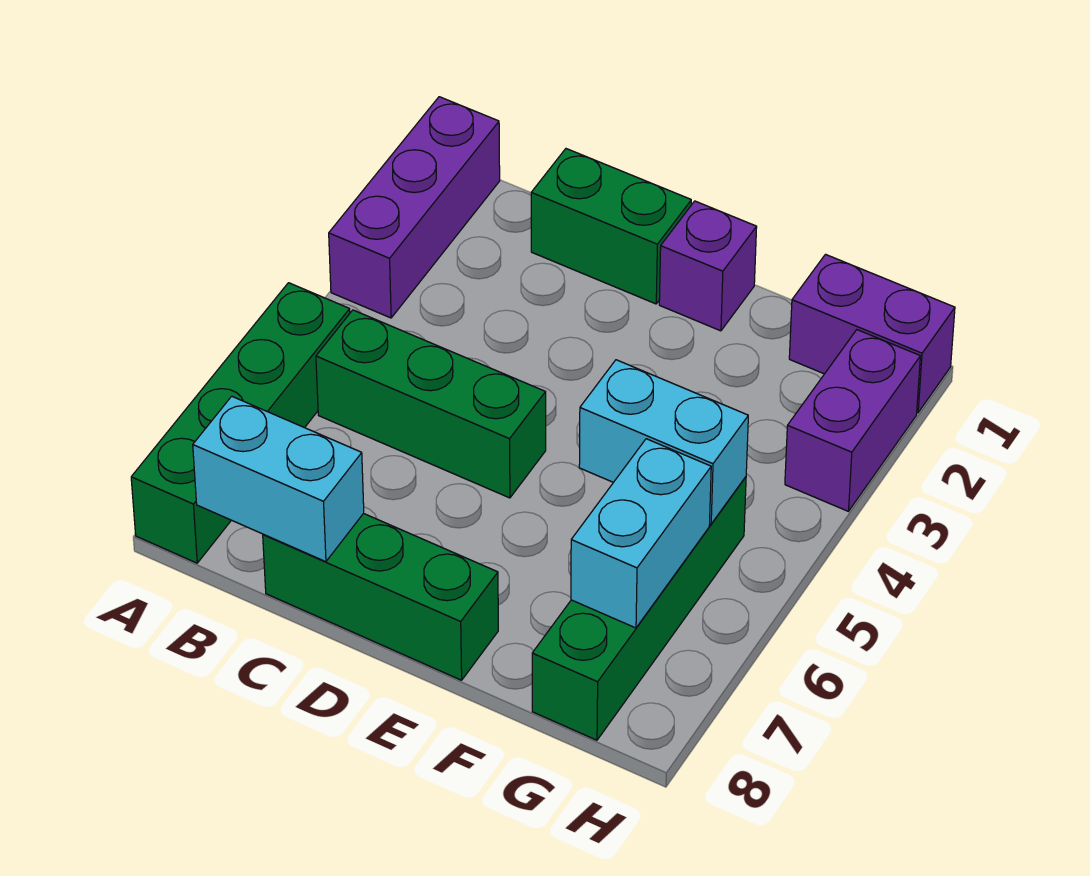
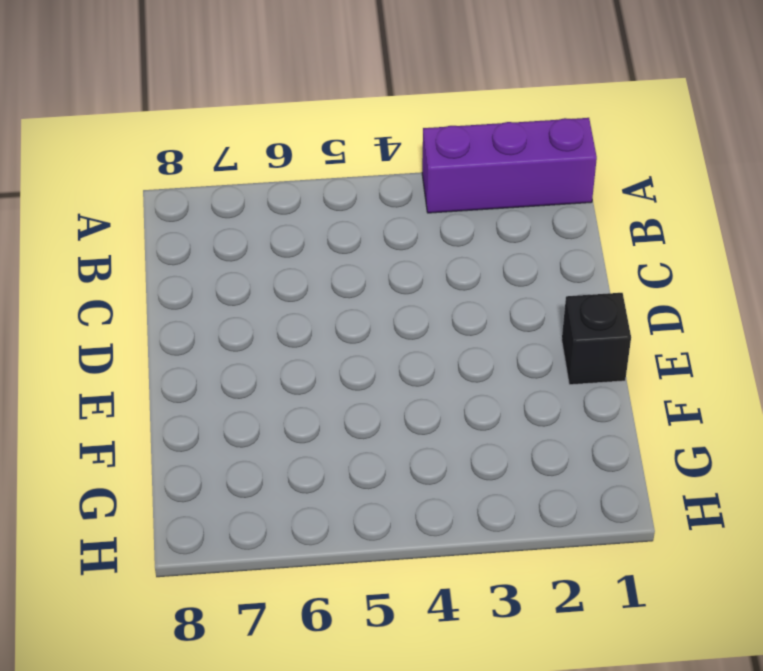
black brick E1 level 1 -> purple brick E1 level 1
none -> green brick A5:A8 level 1
none -> green brick B5:D5 level 1
none -> green brick C1:D1 level 1

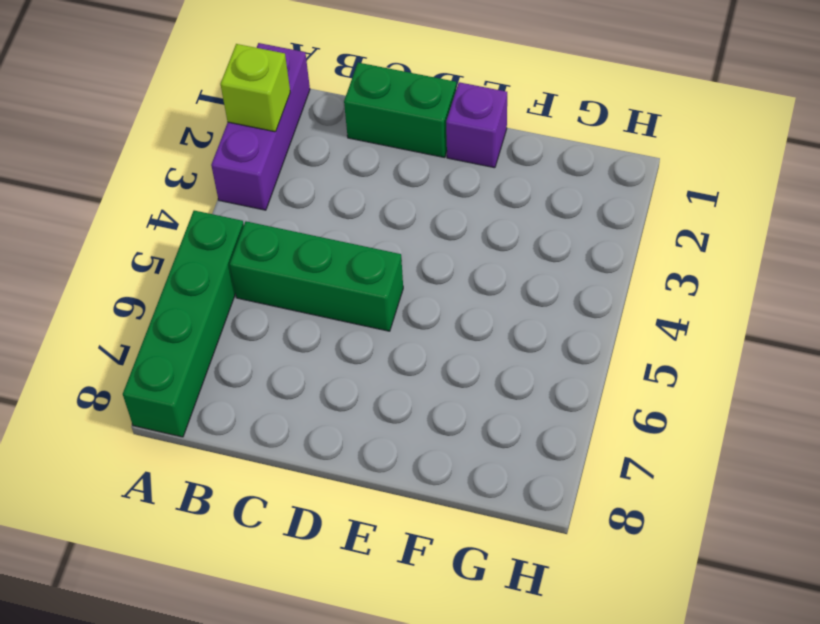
lime brick A2 level 2 -> none
none -> green brick C8:E8 level 1
none -> purple brick G1:H1 level 1
none -> green brick G5:G8 level 1

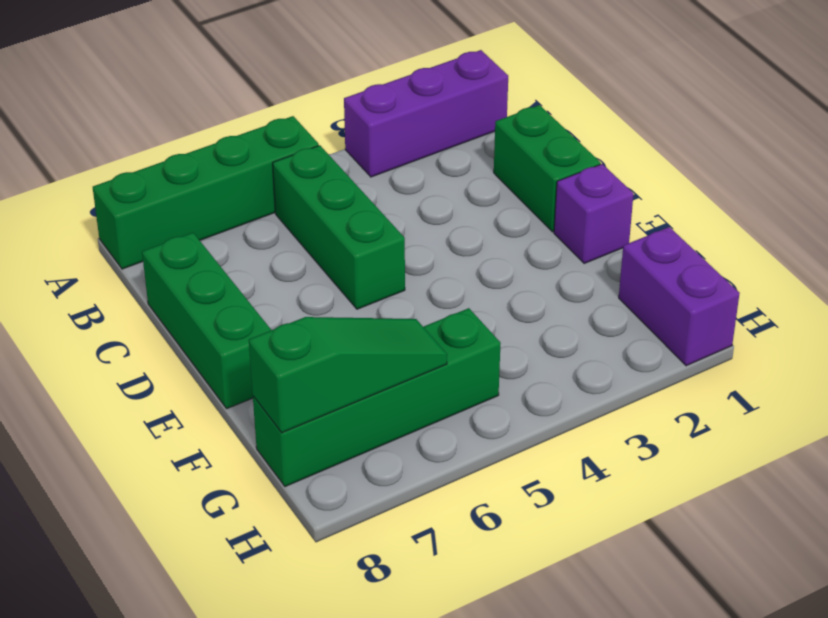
green slope G6:G8 level 2 top 8 -> cyan brick G6:G7 level 2
none -> purple brick H2:H3 level 1
none -> cyan brick B8:C8 level 2
none -> cyan brick F5:G5 level 2

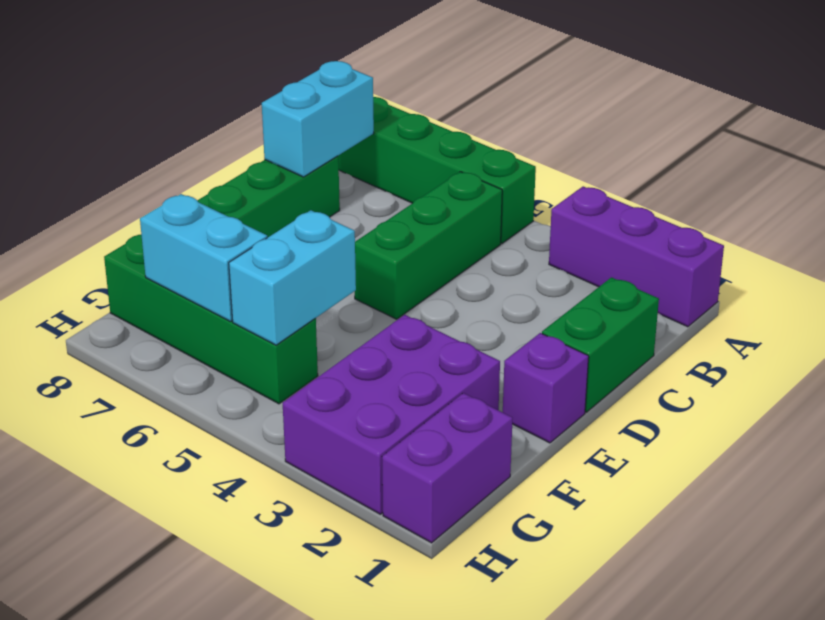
purple brick F2:H3 level 1 -> purple brick H2:H3 level 1

